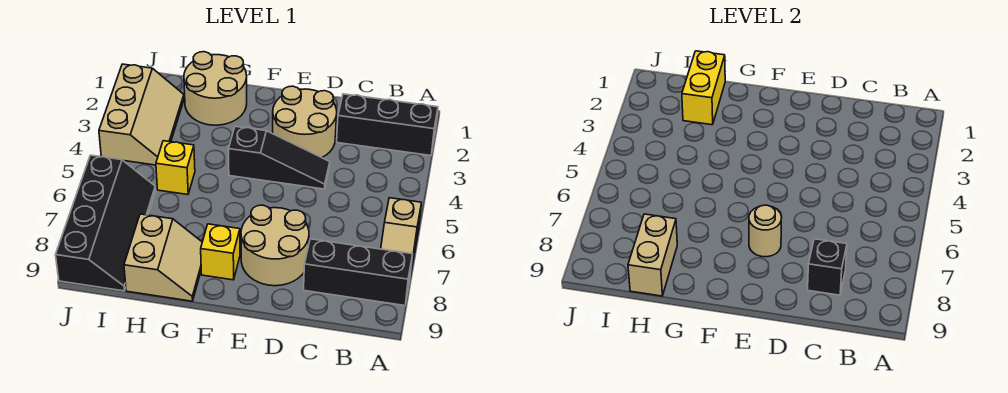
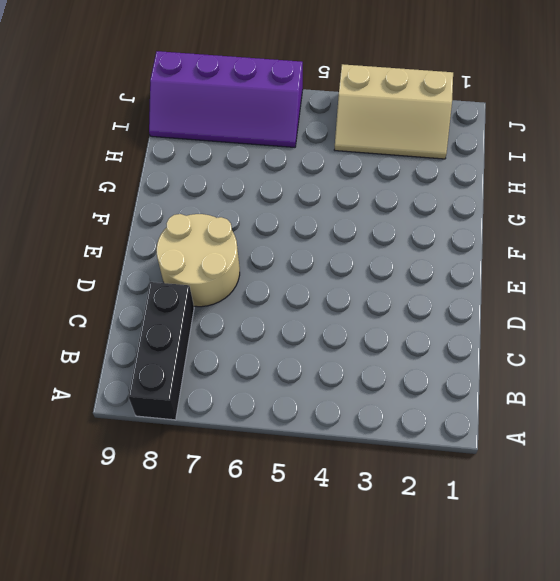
purple slope I6:J9 level 1 top J -> black slope I6:J9 level 1 top J
none -> black brick A2:C2 level 1
none -> tan slope A6:A7 level 1 top 6
none -> tan round brick D2:E3 level 1

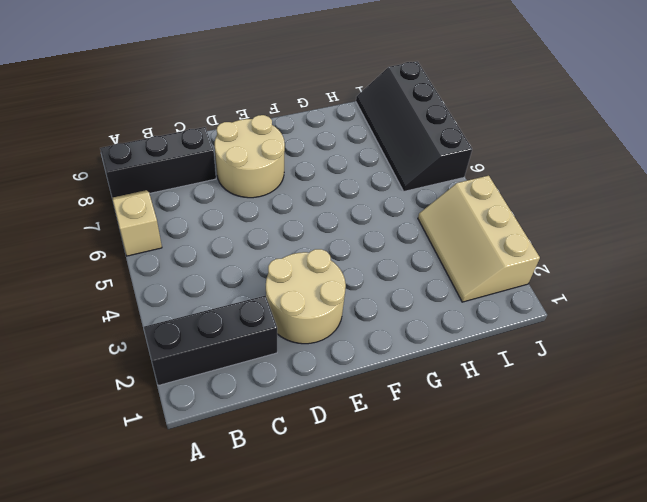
none -> black slope D4:F4 level 1 top F
none -> yellow brick F8 level 1
none -> tan round brick G1:H2 level 1

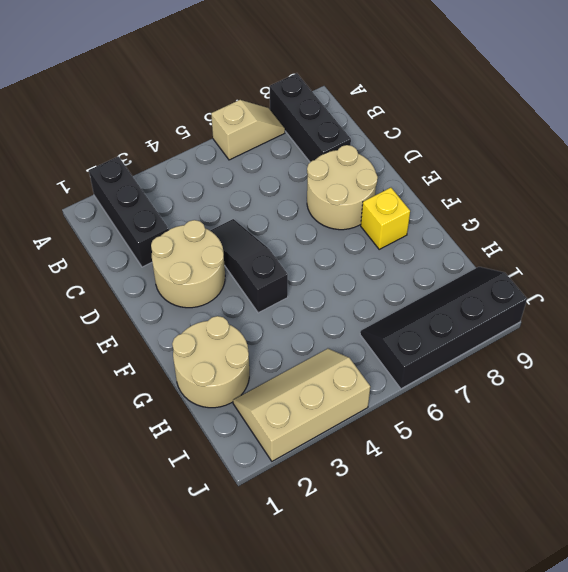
none -> tan slope G8:H9 level 1 top H
none -> yellow brick H5 level 1
none -> black brick C8 level 2

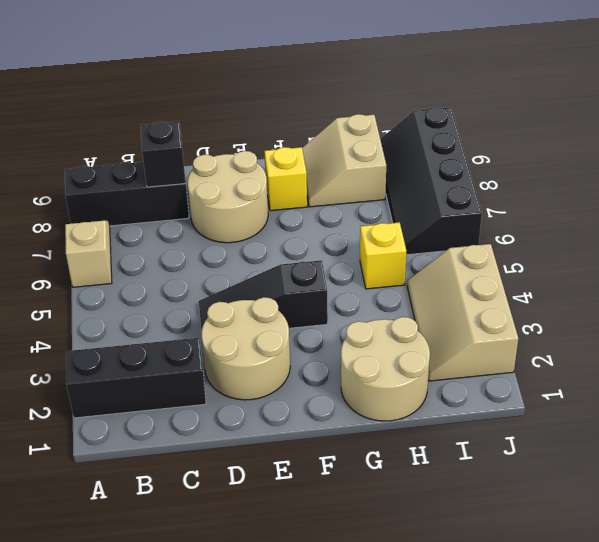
none -> tan round brick E7 level 2
none -> yellow brick H1:H2 level 2
none -> tan brick H8:H9 level 2

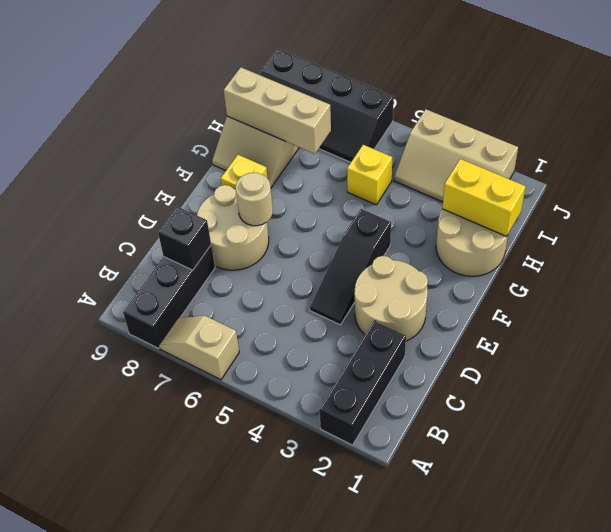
tan brick H7:H9 level 2 -> tan brick H8:H9 level 2

